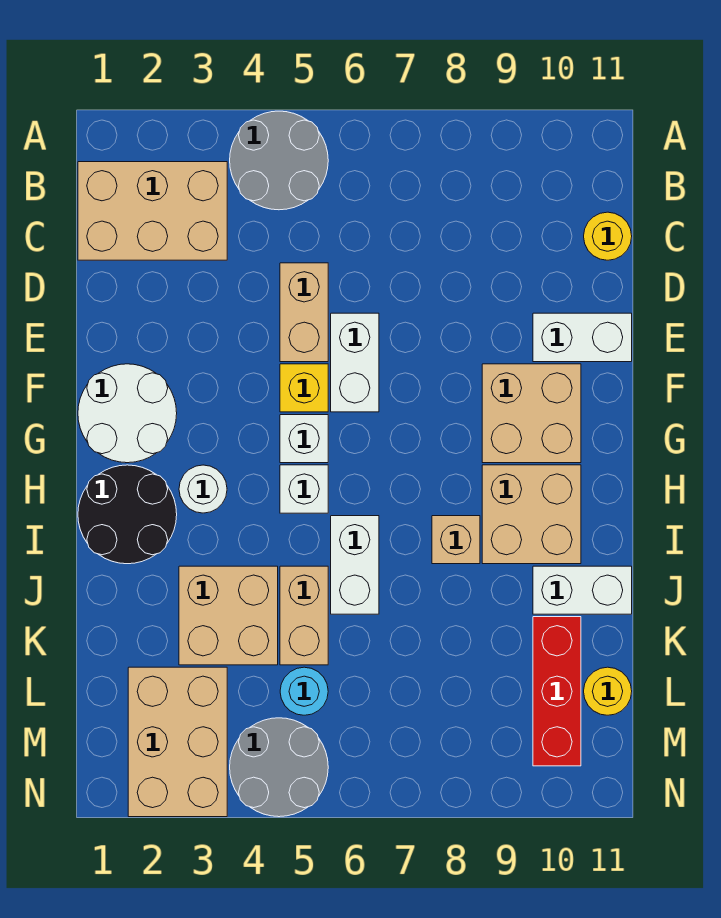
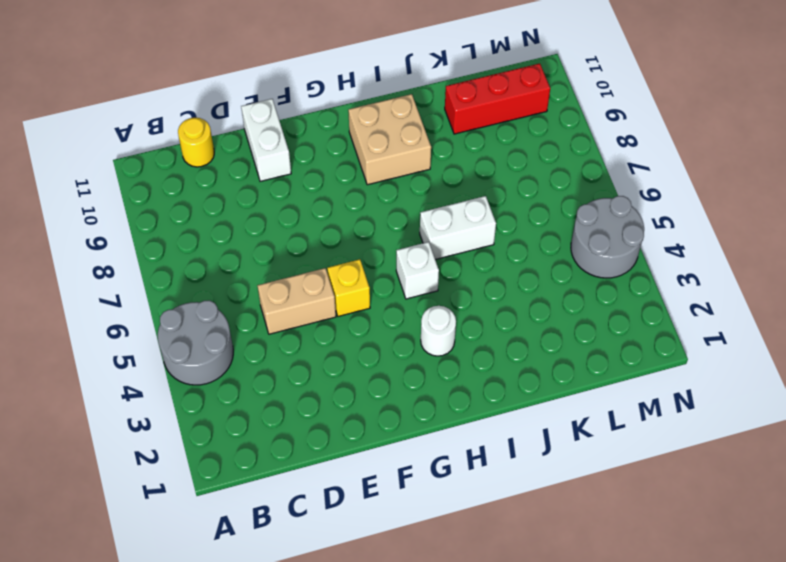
none -> tan brick B1:C3 level 1
none -> white brick E6:F6 level 1
none -> white round brick F1:G2 level 1

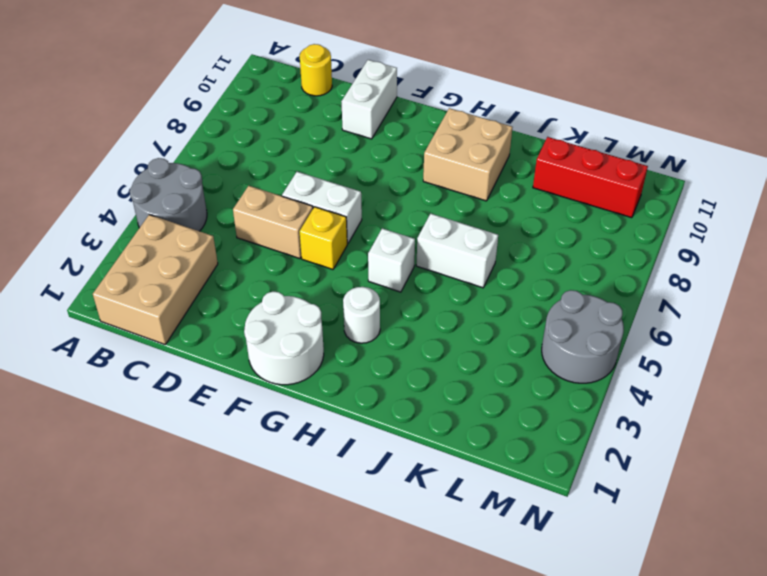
none -> tan brick F9:G10 level 1
none -> white brick G5 level 1
none -> black round brick H1:I2 level 1

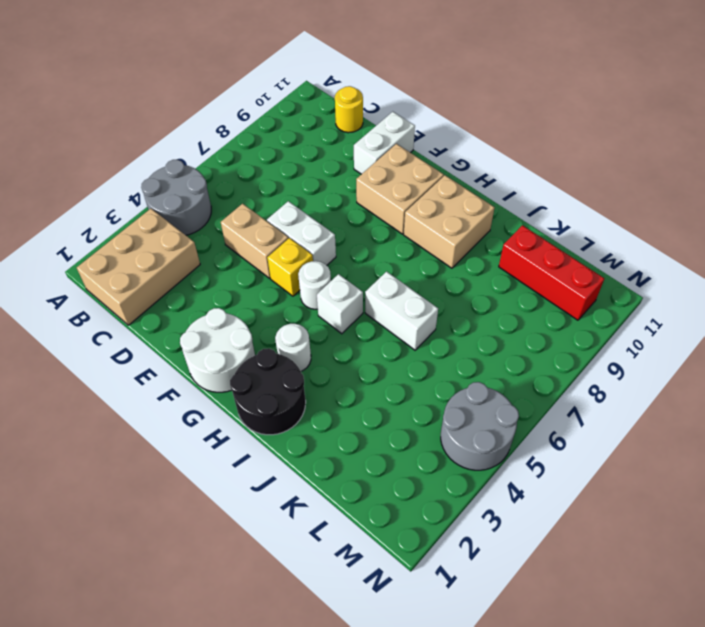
white round brick G5 level 1 -> white brick G5 level 1
none -> tan brick I8 level 1
none -> tan brick J3:K4 level 1
none -> tan brick J5:K5 level 1

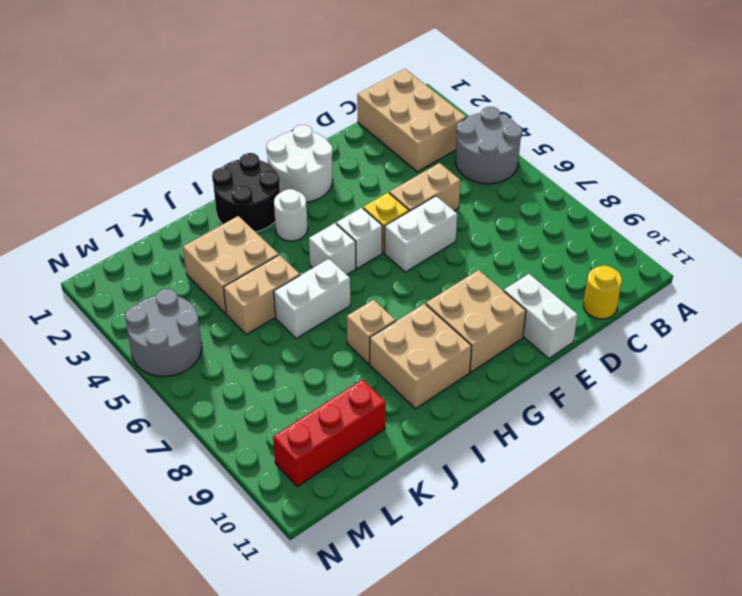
none -> white brick J10:J11 level 1
none -> tan brick L2:N3 level 1
none -> cyan round brick L5 level 1

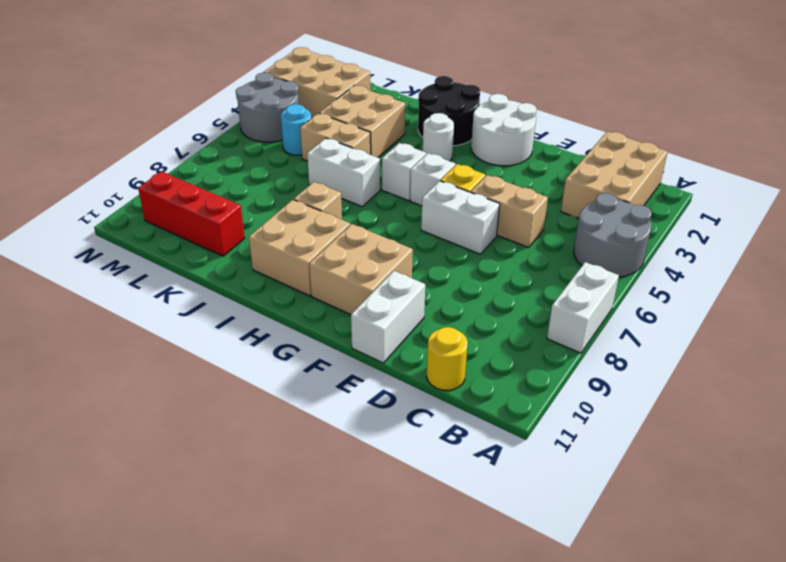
white brick A7:A8 level 1 -> white brick J10:J11 level 1
none -> yellow round brick L11 level 1

